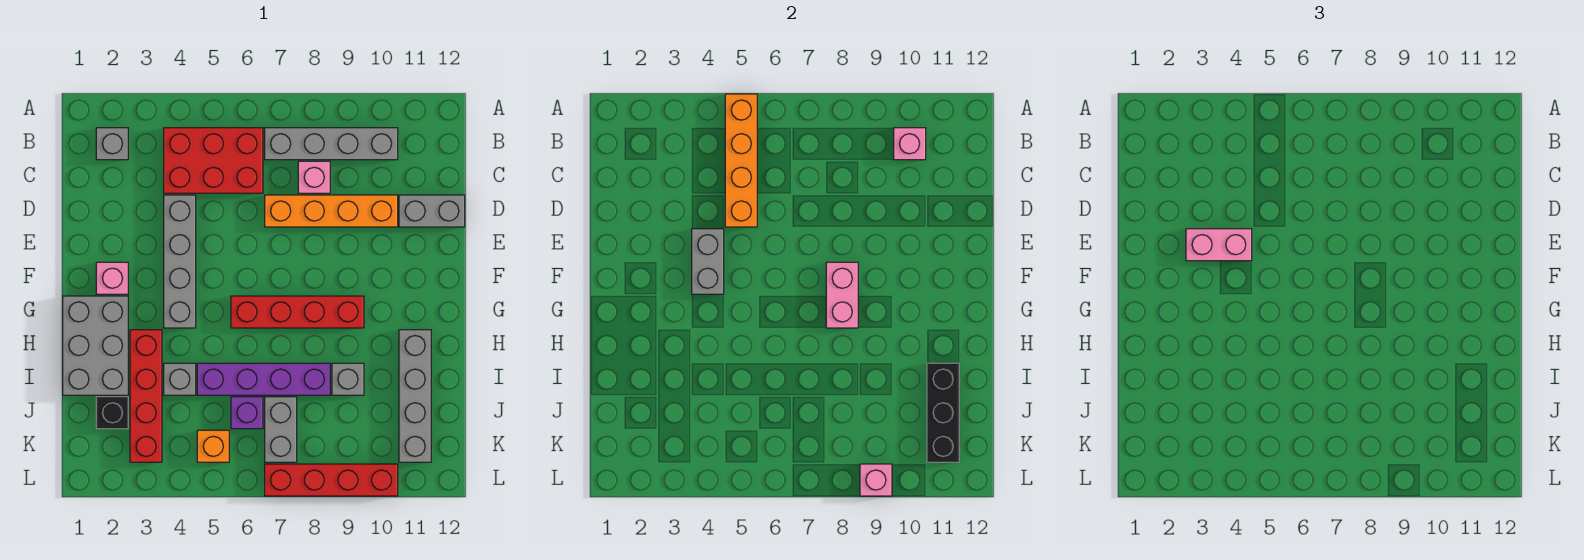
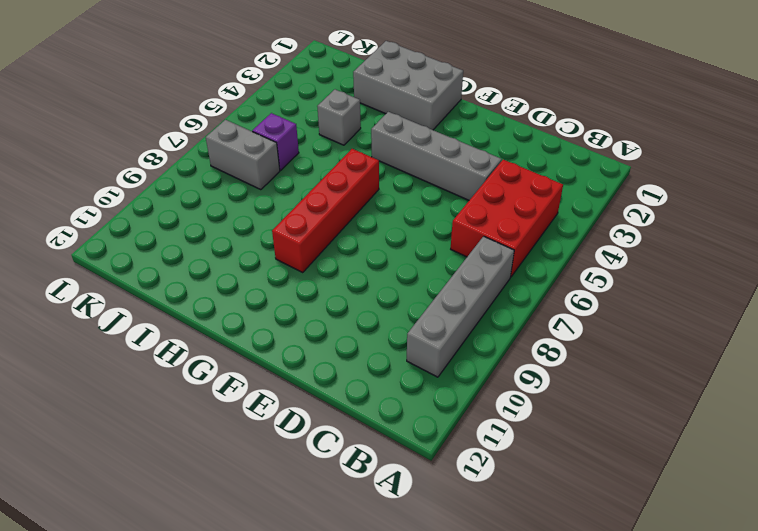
none -> grey brick B2 level 1
none -> pink brick C8 level 1
none -> orange brick D7:D10 level 1

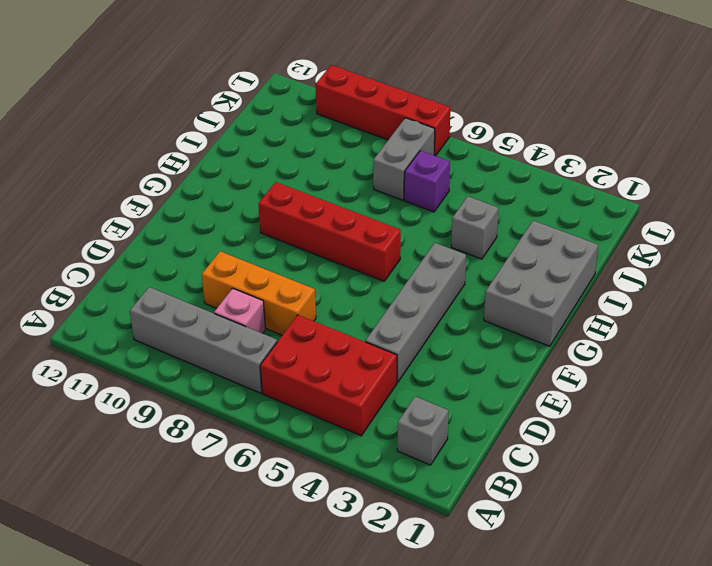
orange brick D7:D9 level 1 -> orange brick D7:D10 level 1
none -> grey brick D11:D12 level 1
none -> pink brick F2 level 1
none -> red brick H3:K3 level 1

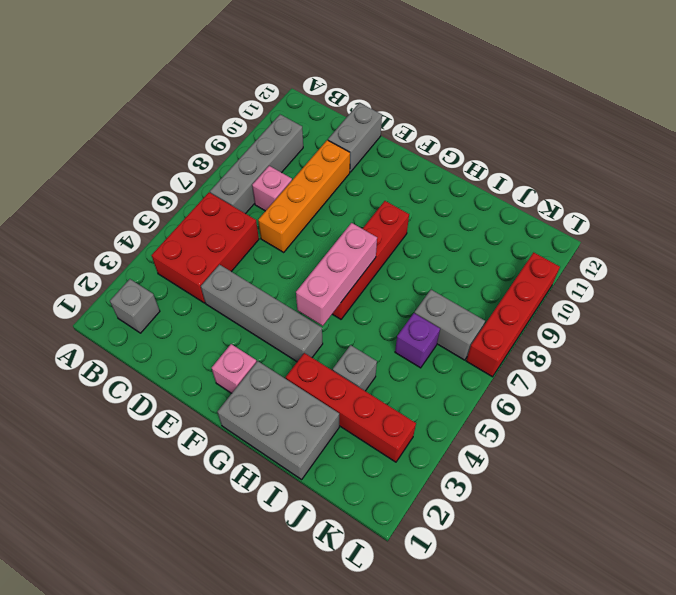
pink brick G5:G7 level 2 -> none
none -> grey brick H11:K11 level 1
none -> purple brick I5:I8 level 1
none -> grey brick I9 level 1

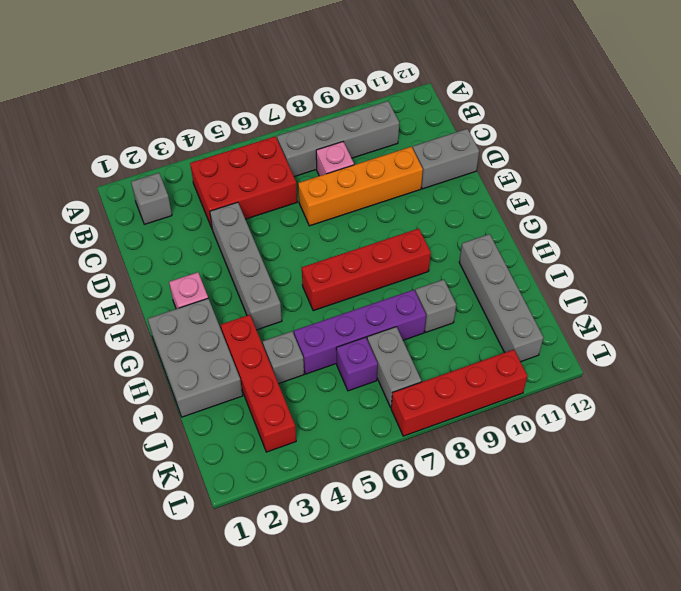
none -> black brick J2 level 1
none -> orange brick K5 level 1
none -> orange brick A5:D5 level 2

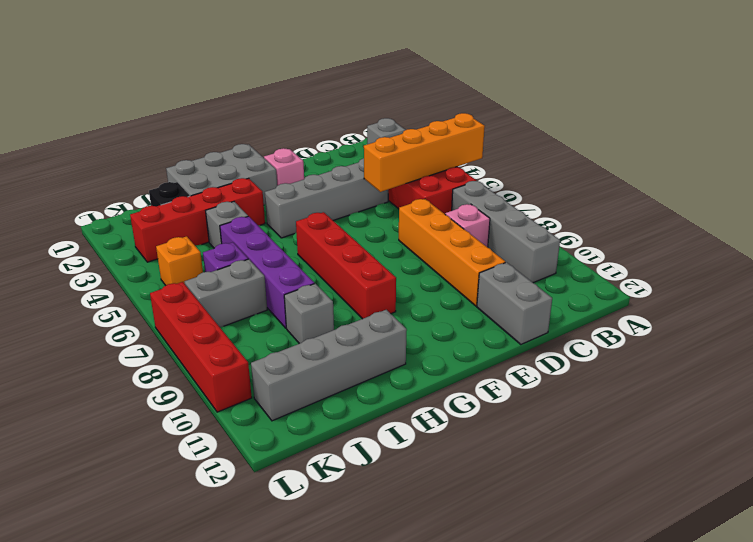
none -> pink brick B10 level 2
none -> grey brick E4:F4 level 2
none -> pink brick F8:G8 level 2

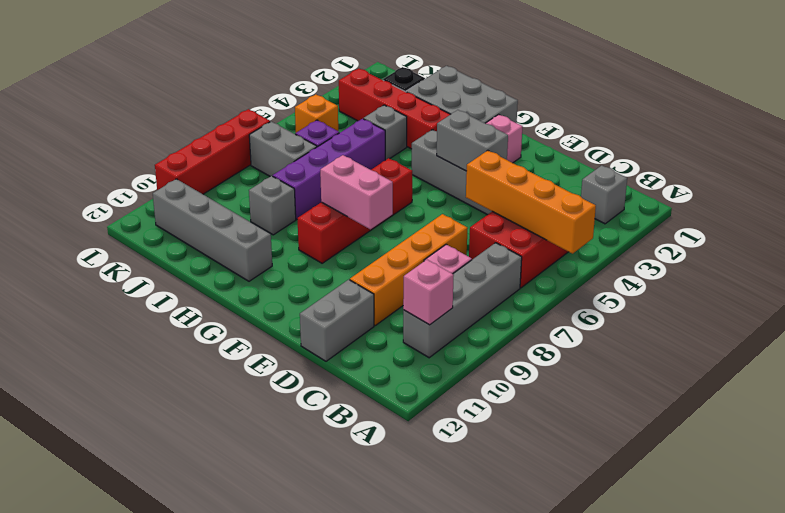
none -> black brick I11:K11 level 2
none -> pink brick L9 level 2
none -> pink brick E3:E4 level 3

